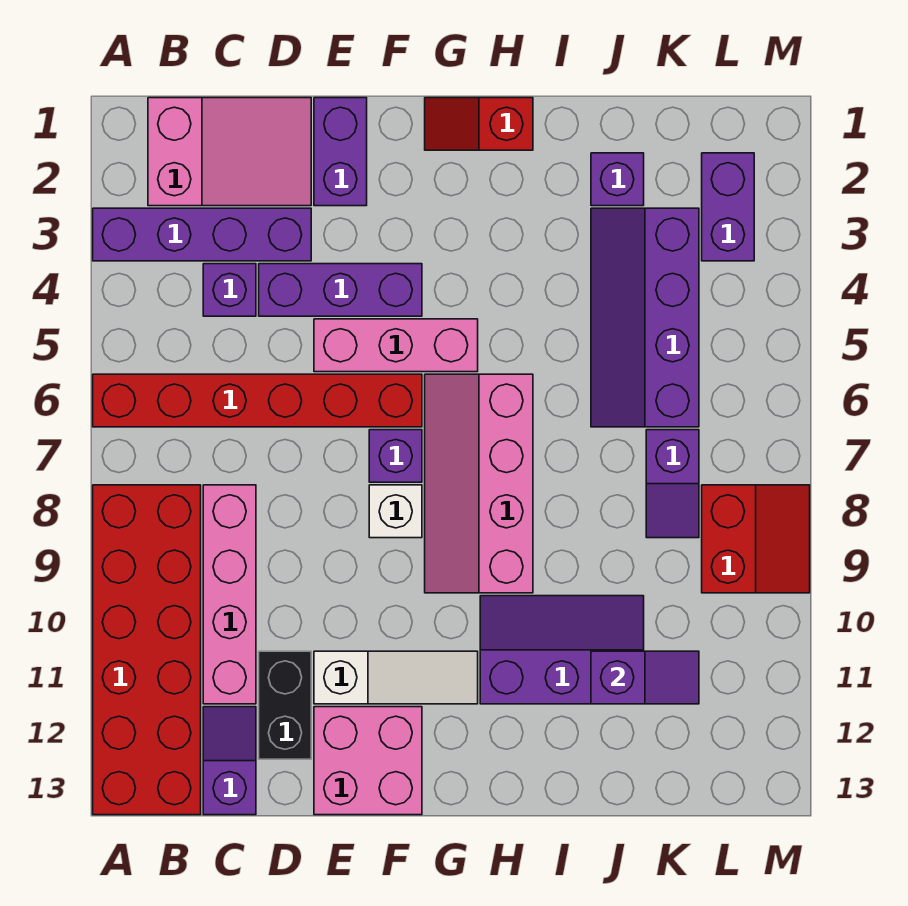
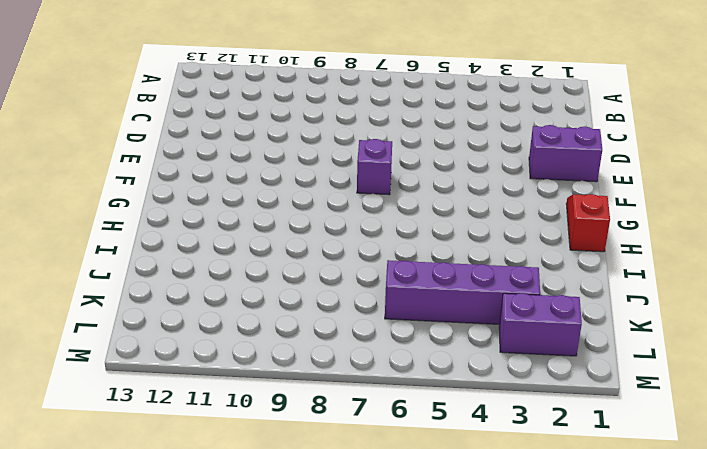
none -> purple brick A3:D3 level 1
none -> red brick A6:F6 level 1
none -> red brick A8:B13 level 1

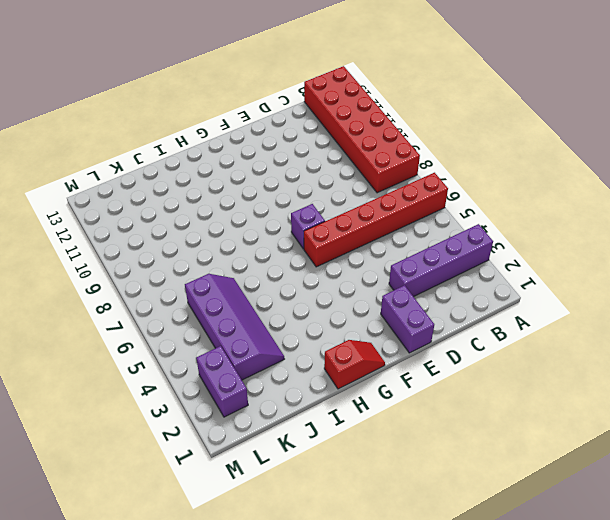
none -> pink slope B1:D2 level 1 top B
none -> purple brick C4 level 1
none -> pink brick C8:C11 level 1

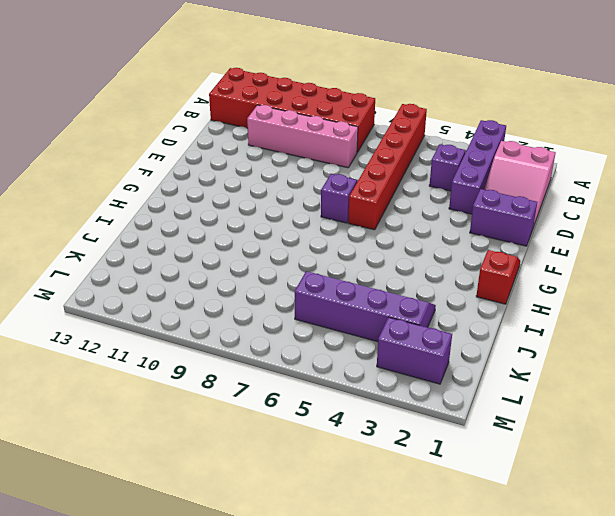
none -> purple slope C12:C13 level 1 top 13
none -> purple brick D4:F4 level 1
none -> black brick D11:D12 level 1

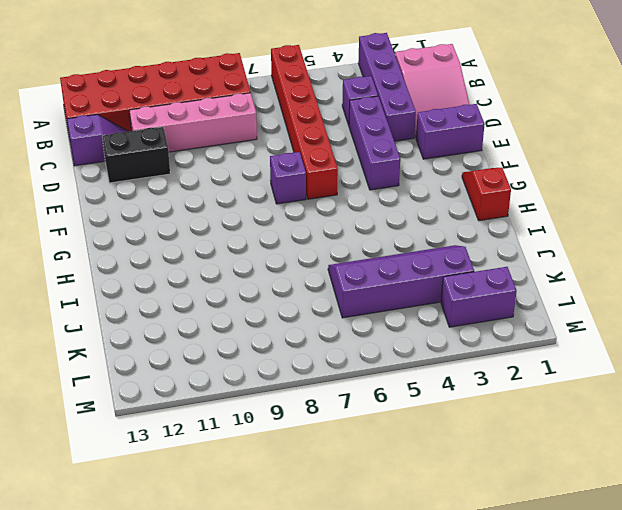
none -> pink brick E5:G5 level 1
none -> white slope E11:G11 level 1 top E
none -> pink brick E12:F13 level 1

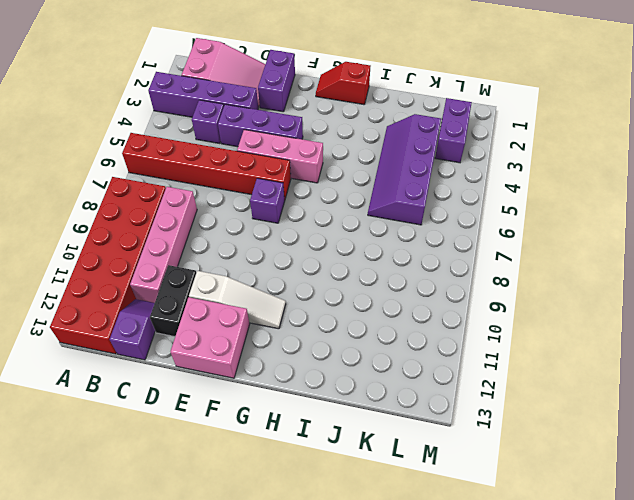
none -> white brick F8 level 1
none -> pink slope G6:H9 level 1 top H
none -> purple slope H10:J11 level 1 top 11

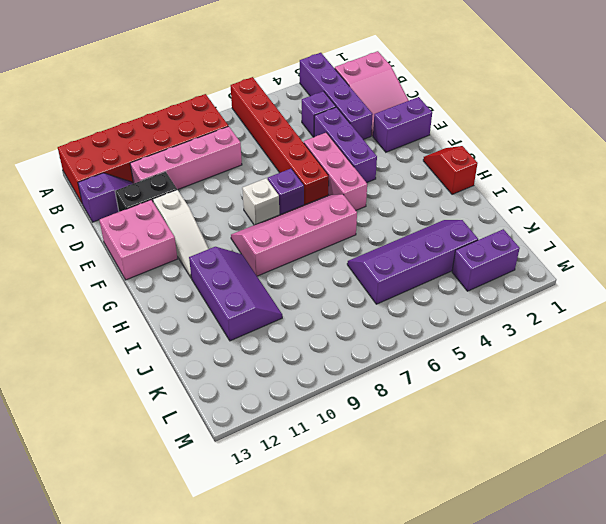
none -> purple brick J2 level 1
none -> purple slope K7:K8 level 1 top 7
none -> red slope L8:M9 level 1 top L

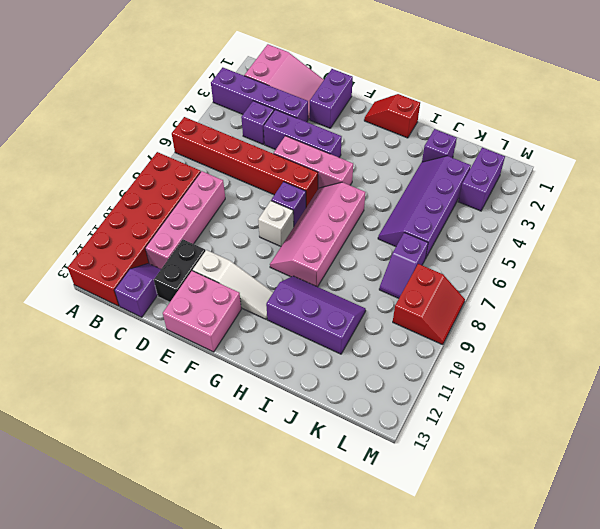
none -> purple slope J11:K11 level 2 top J

